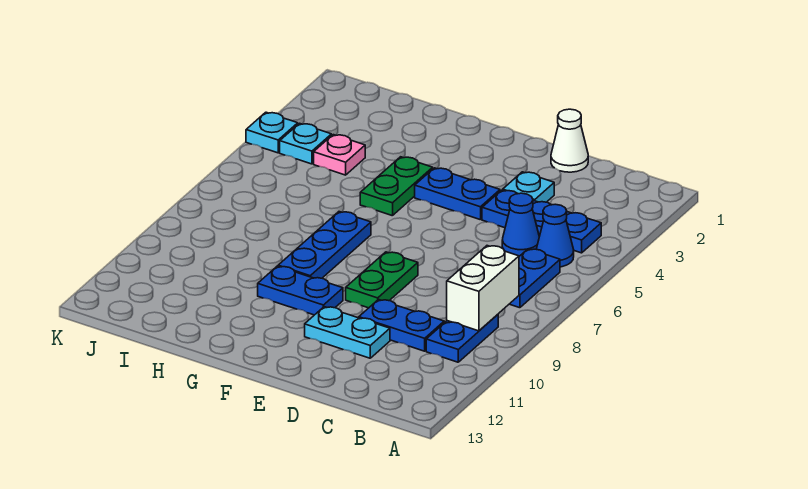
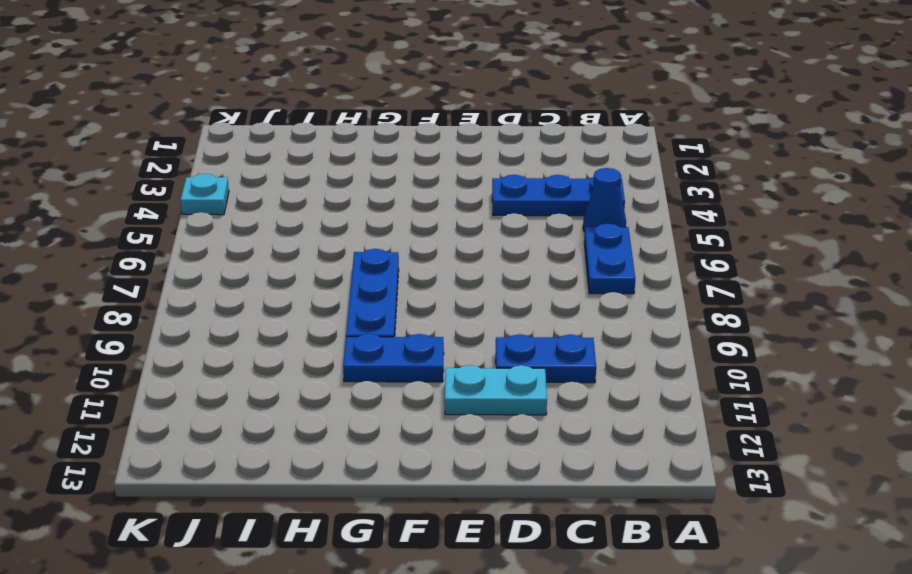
none -> blue plate B9:B10 level 1
none -> blue cone C5 level 1
none -> white cone D1 level 1

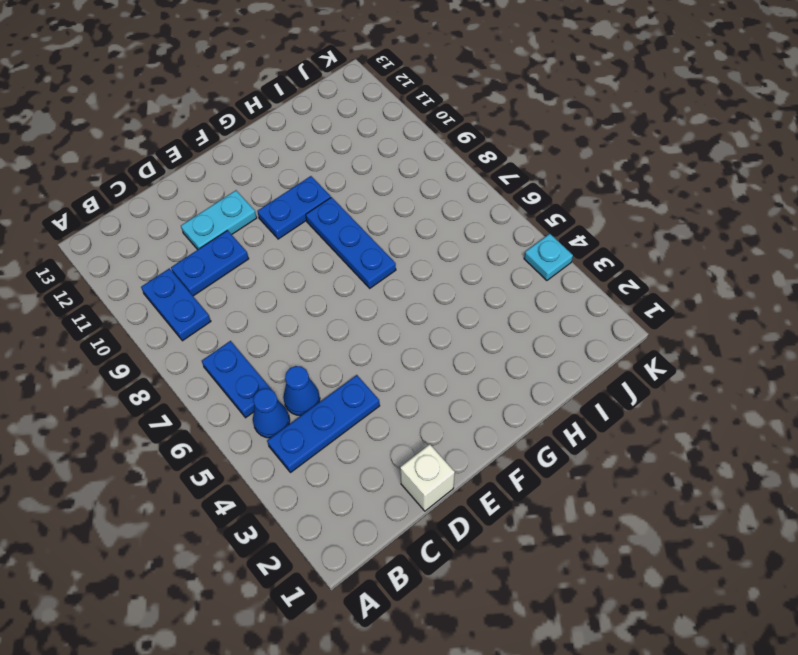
white brick D1 level 1 -> white cone D1 level 1
none -> cyan plate D3 level 1
none -> blue plate E4:F4 level 1
none -> green plate E8:E9 level 1

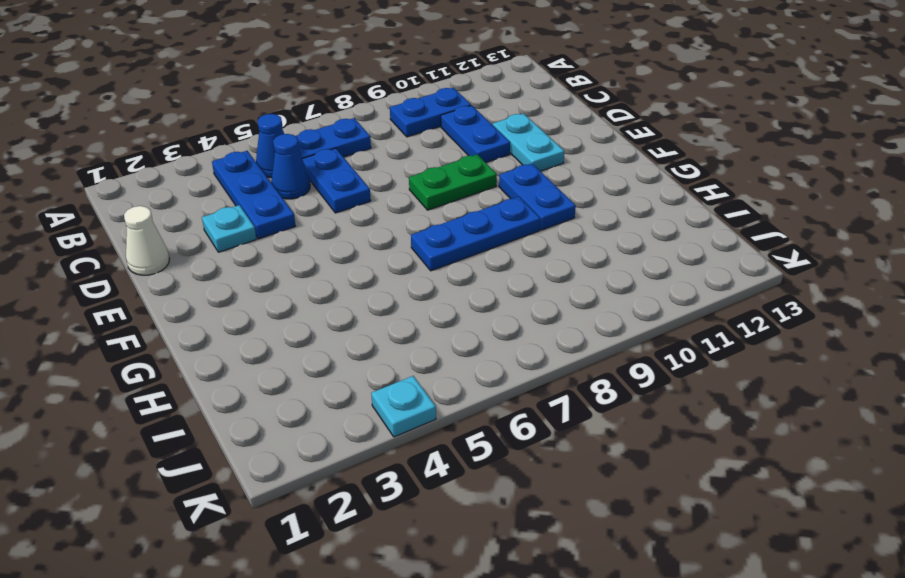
blue plate C6:D6 level 1 -> blue plate E4:F4 level 1
none -> green plate G4:G5 level 1
none -> pink plate I4 level 1
none -> cyan plate J4 level 1

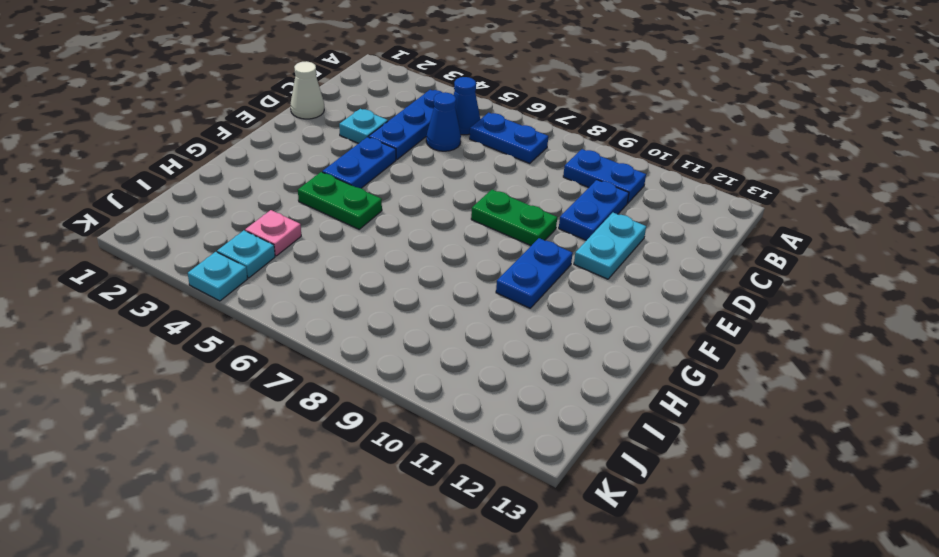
none -> blue plate G7:G9 level 1
none -> white brick B8:B9 level 2

